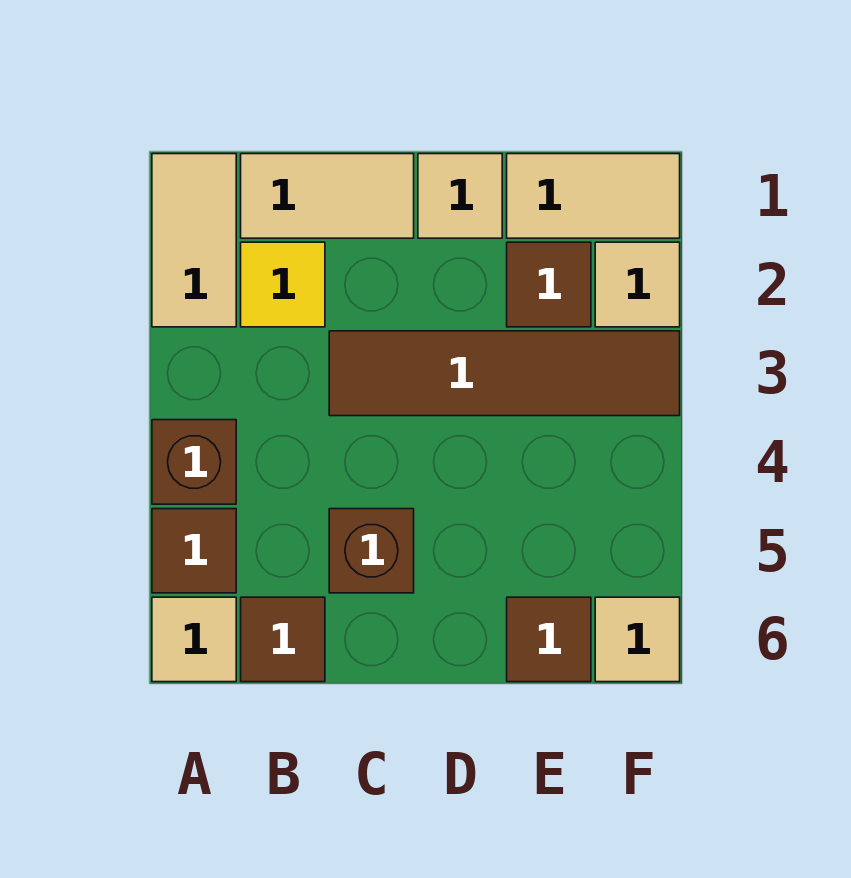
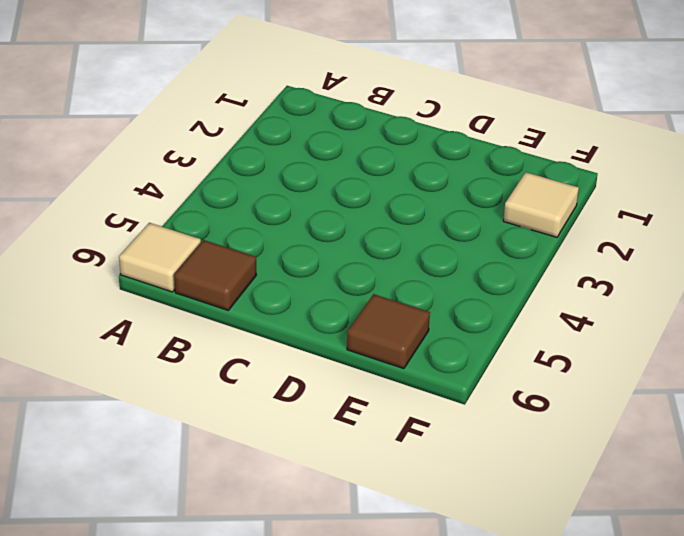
none -> tan tile A1:A2 level 1
none -> brown brick A4 level 1
none -> brown tile A5 level 1

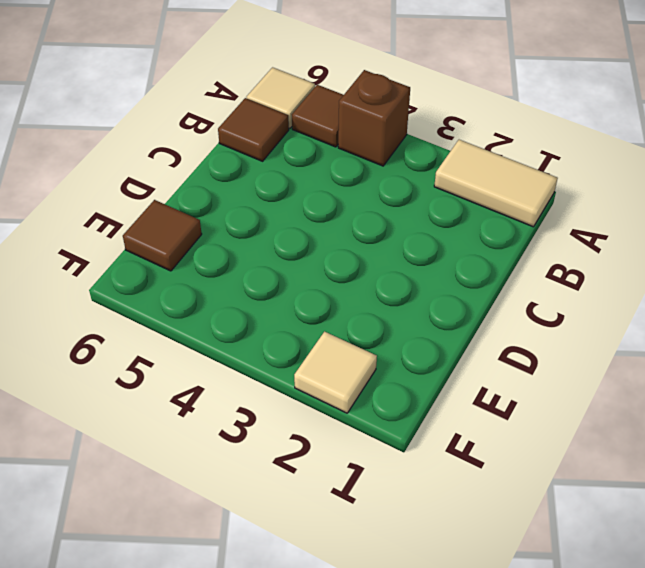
none -> tan tile B1:C1 level 1
none -> yellow tile B2 level 1
none -> brown tile C3:F3 level 1

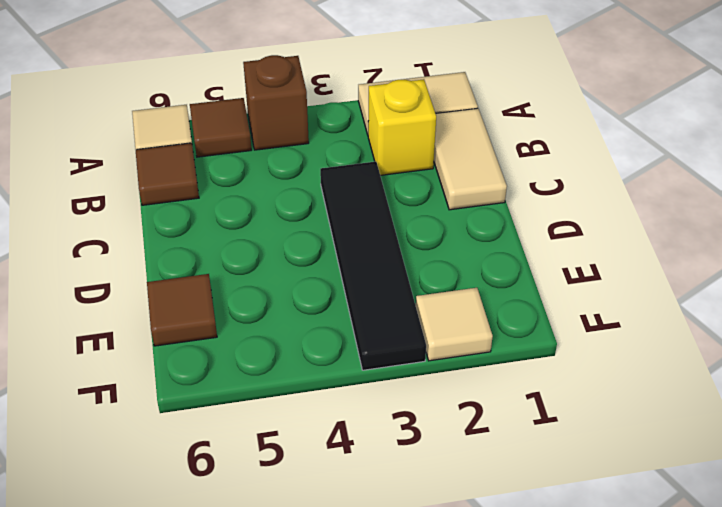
yellow brick B2 level 1 -> yellow tile B2 level 1
black tile C3:F3 level 1 -> brown tile C3:F3 level 1
none -> brown brick C5 level 1
none -> tan tile D1 level 1
none -> tan tile E1:F1 level 1

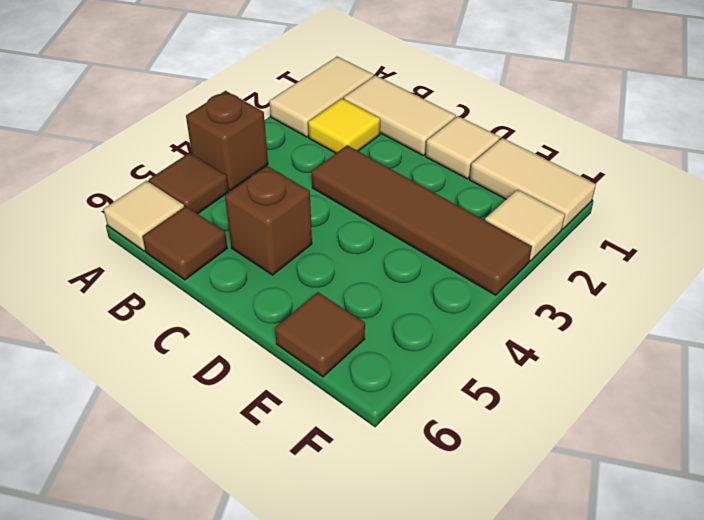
none -> brown tile E2 level 1
none -> tan tile F6 level 1

